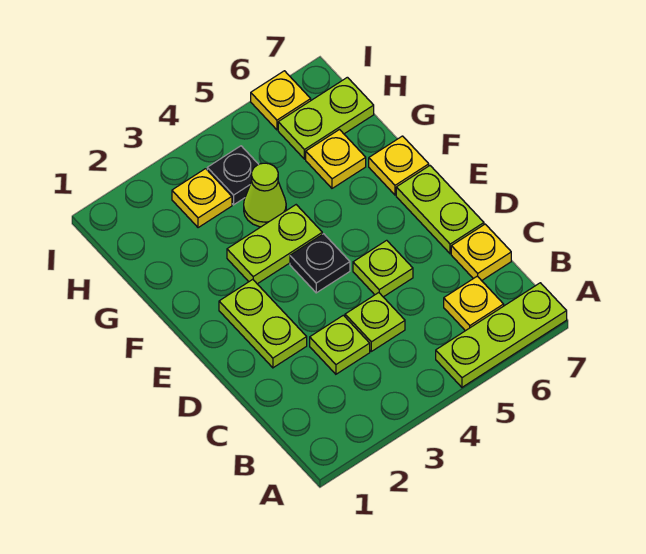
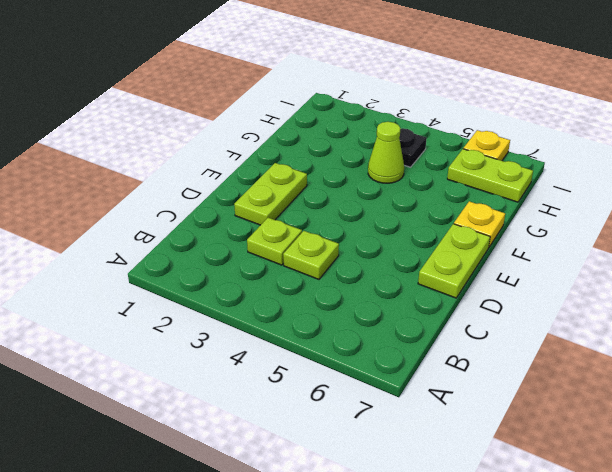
none -> lime plate A5:A7 level 1
none -> yellow plate B6 level 1
none -> yellow plate C7 level 1

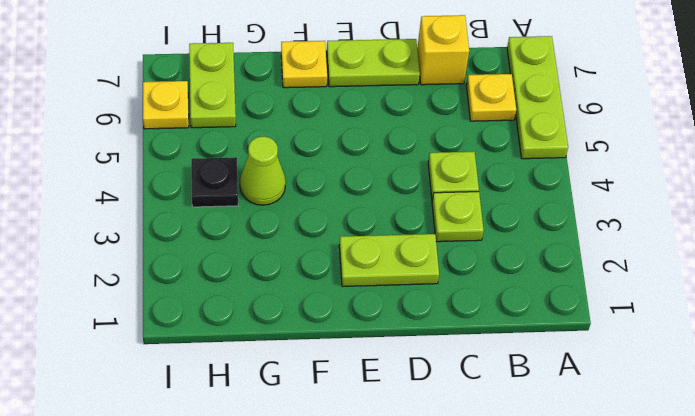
yellow brick C7 level 1 -> yellow plate C7 level 1
none -> lime plate D5 level 1
none -> black plate E4 level 1
none -> lime plate F3:F4 level 1

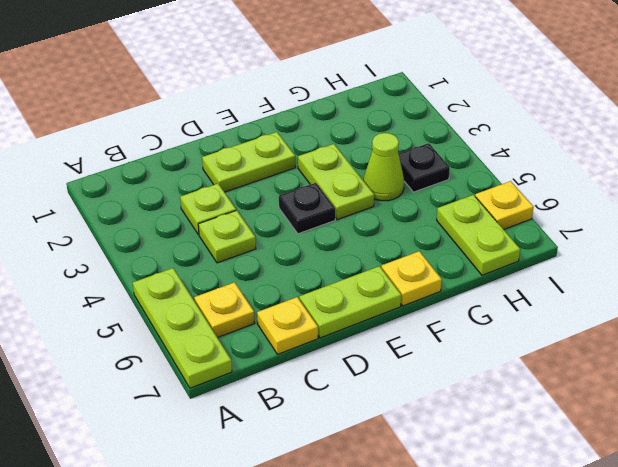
none -> lime plate D5 level 1
none -> yellow plate G6 level 1
none -> yellow plate H3 level 1

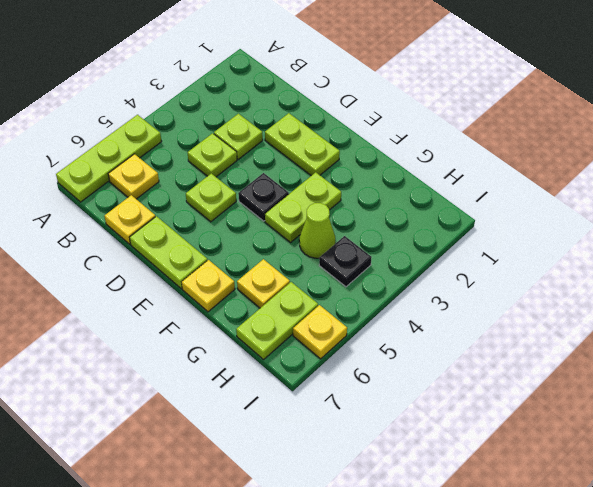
none -> yellow plate H3 level 1

